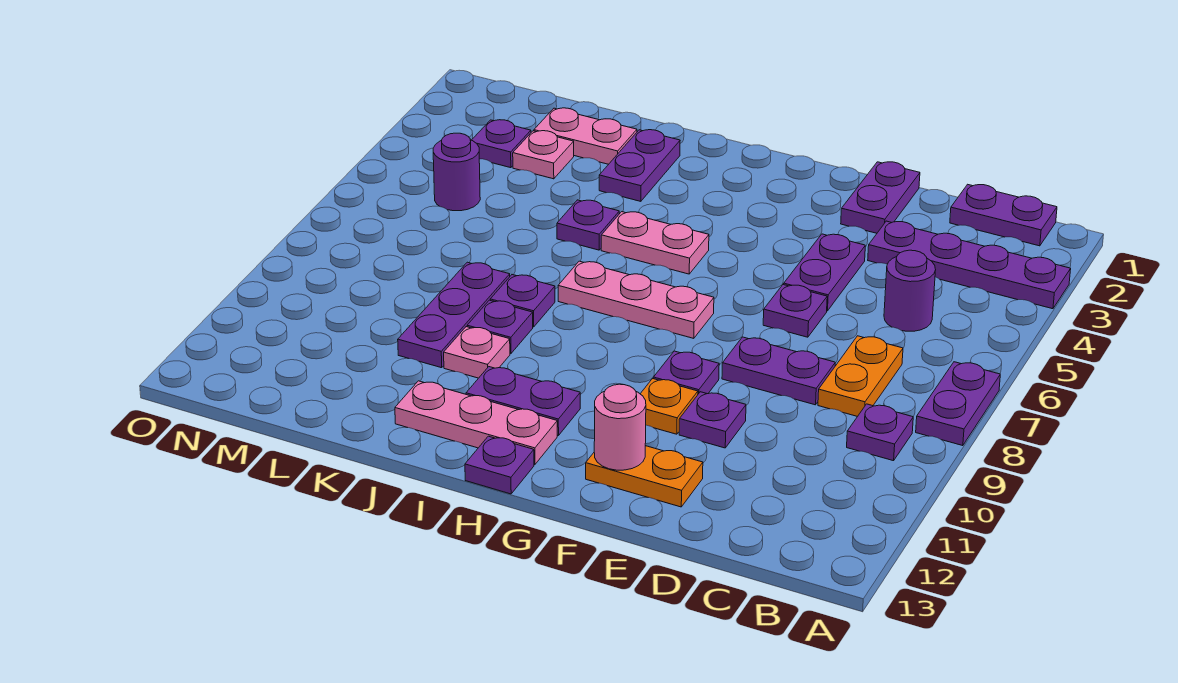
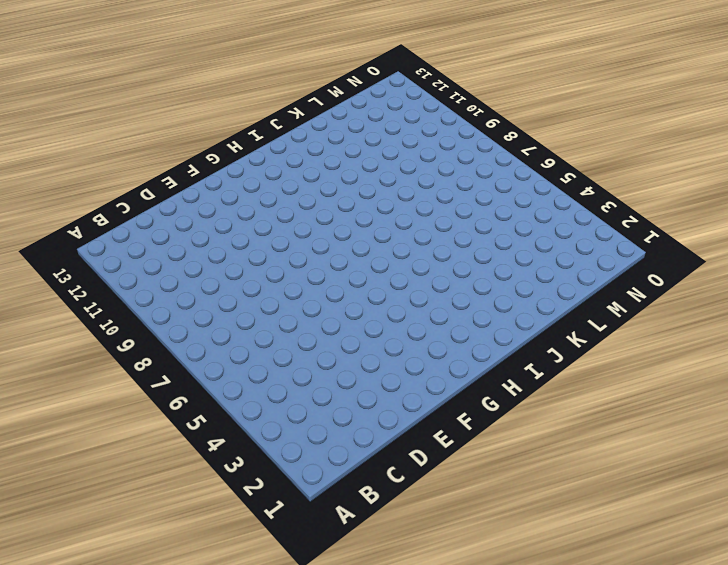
none -> purple plate A3:D3 level 1
none -> purple plate A7:A8 level 1
none -> purple plate B1:C1 level 1
none -> purple plate B9 level 1

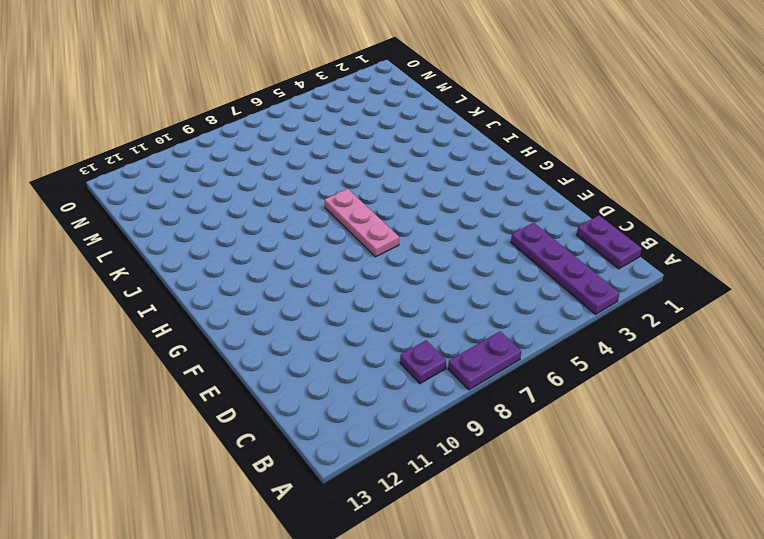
none -> purple round brick C5 level 1
none -> orange plate C7:C8 level 1
none -> purple plate D8:E8 level 1
none -> purple plate E1:E2 level 1

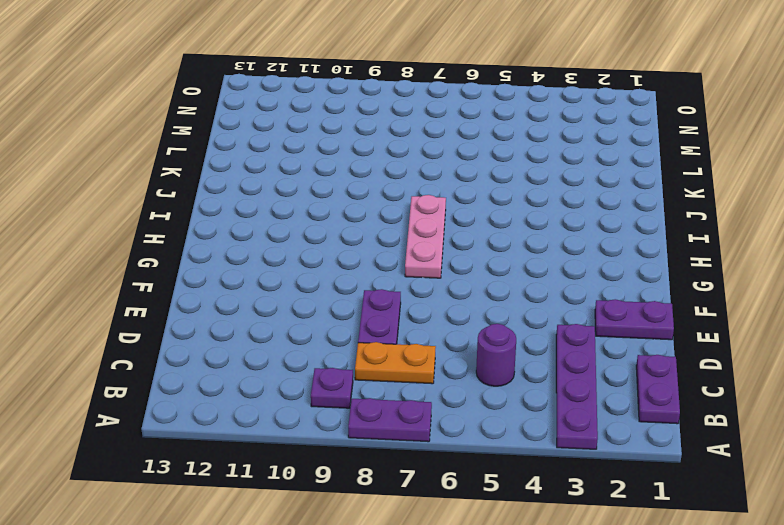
none -> purple plate E4:E5 level 1
none -> purple plate E6 level 1
none -> purple plate E10 level 1
none -> orange plate E12:F12 level 1

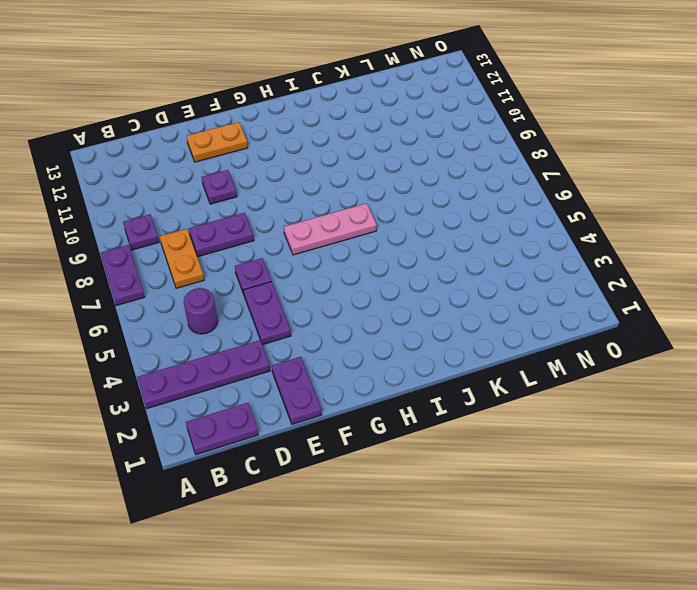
none -> purple plate F9 level 1
none -> orange plate F10 level 1
none -> pink plate H5:I5 level 1
none -> purple plate H11:I11 level 1

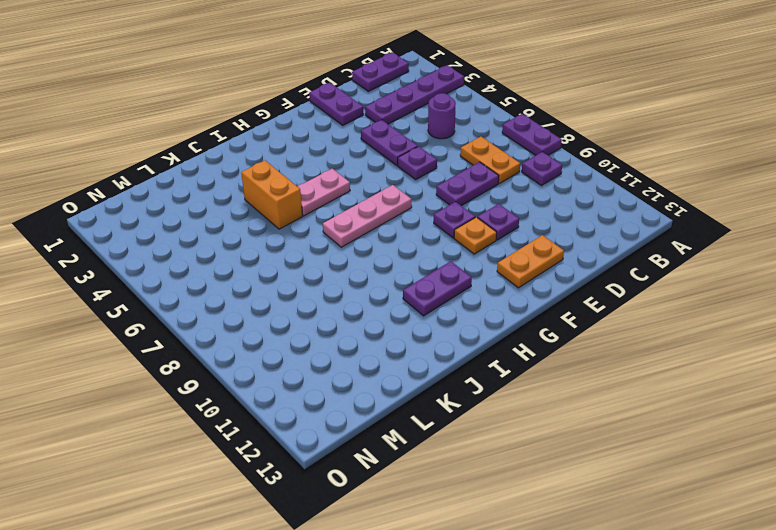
orange brick J4:J5 level 1 -> purple plate J5 level 1
none -> pink plate H12:J12 level 1
none -> purple plate H13 level 1
none -> purple plate J2:J3 level 1
none -> purple plate J8 level 1

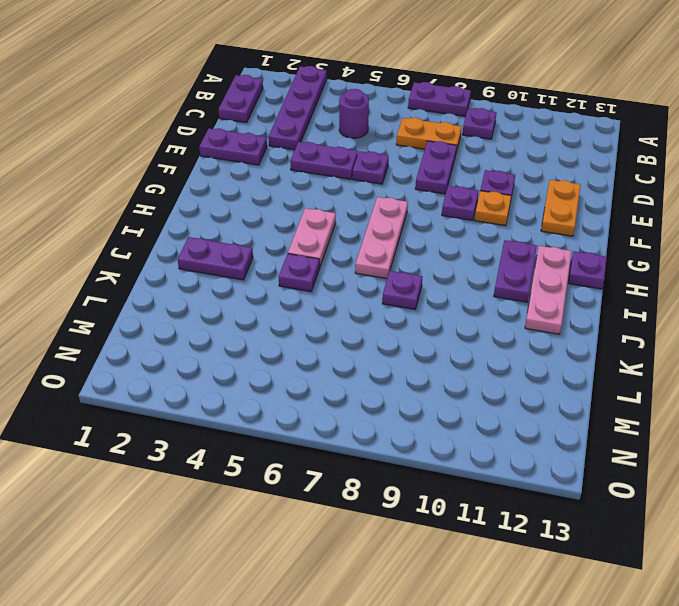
none -> purple plate J9 level 1
none -> pink plate J10 level 1
none -> pink plate K2:L2 level 1
none -> purple plate K8:K10 level 1

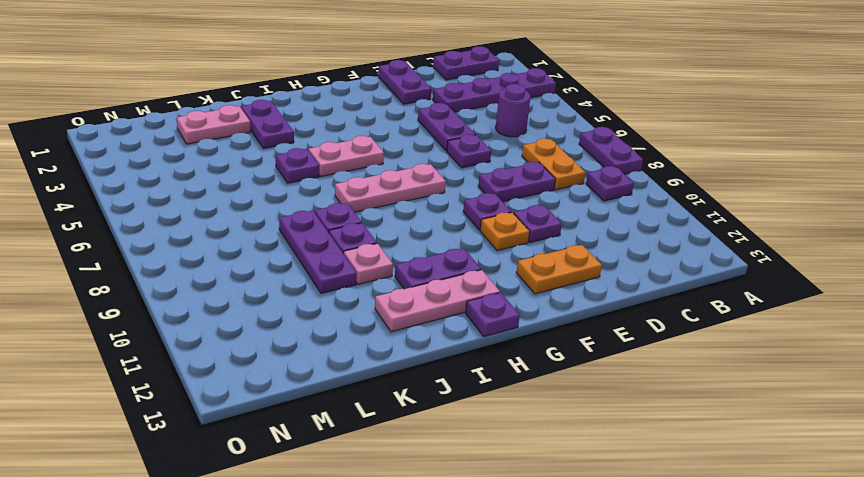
none -> pink plate L3 level 1
none -> purple plate M3 level 1
none -> purple round brick M5 level 1
none -> pink round brick F12 level 2

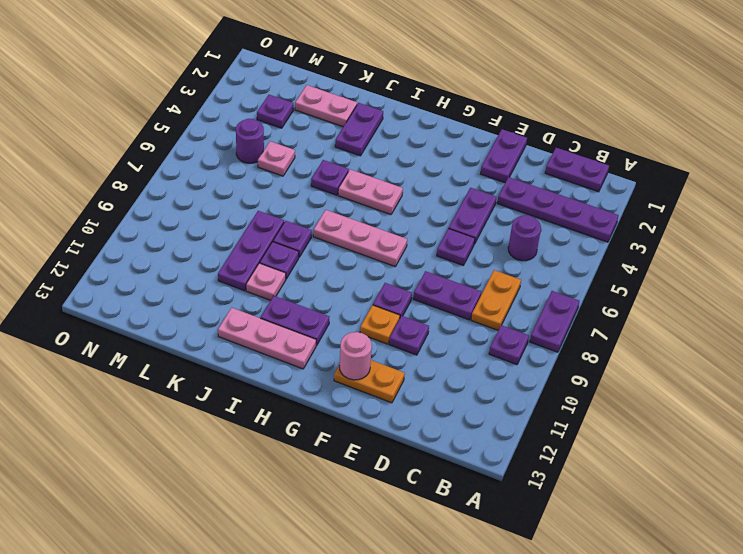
pink plate L5 level 1 -> pink plate L3 level 1
none -> purple plate H13 level 1

